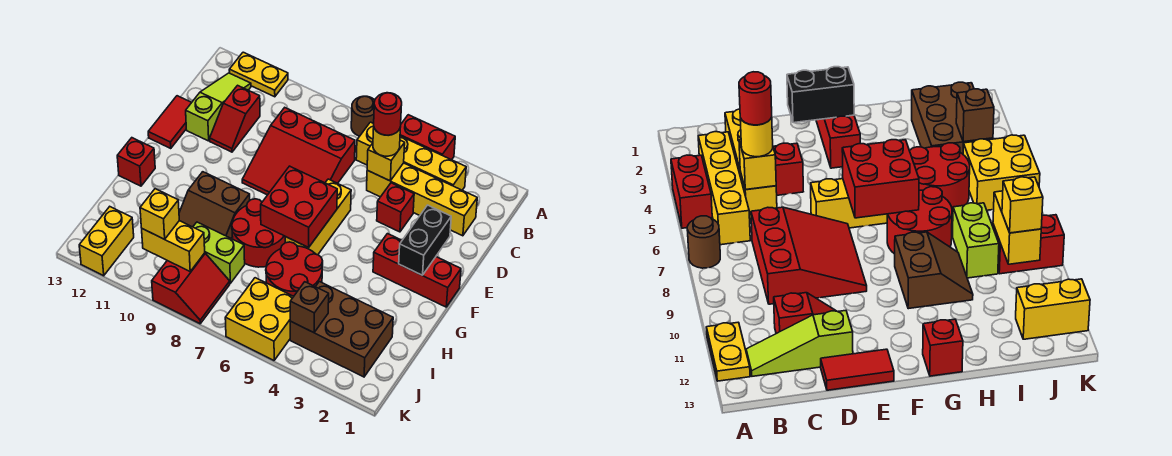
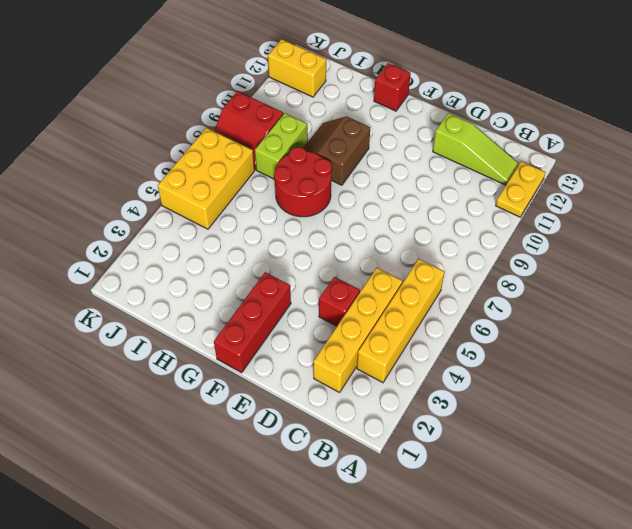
yellow brick J5:K7 level 1 -> yellow brick J5:K6 level 1
none -> red brick A4:A5 level 1
none -> brown round brick A7 level 1
none -> red slope C7:E9 level 1 top C

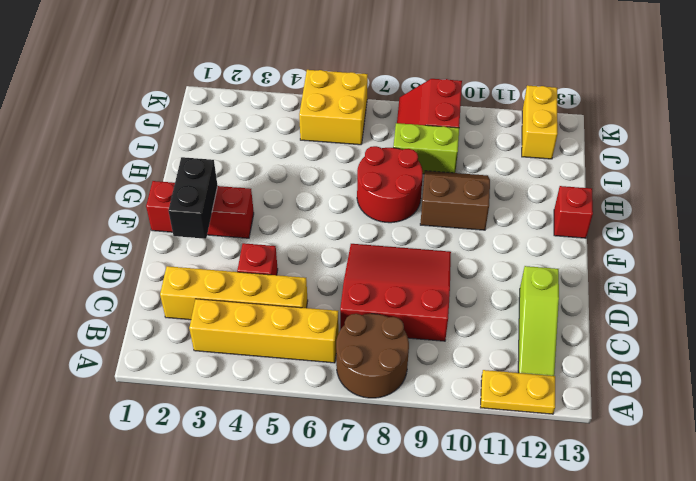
brown round brick A7:B8 level 1 -> brown round brick A7 level 1
none -> red brick A4:A5 level 1
none -> red slope C11:D11 level 1 top C
none -> red tile D13:E13 level 1

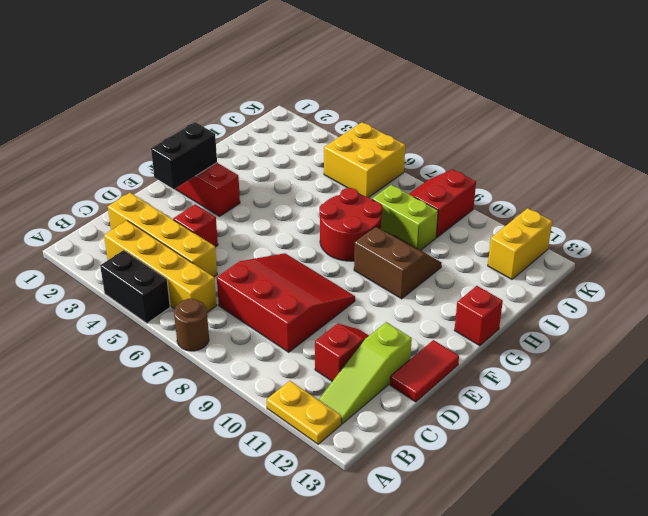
black brick A4:A5 level 1 -> red brick A4:A5 level 1
none -> yellow brick E6:G6 level 1
none -> red round brick H5:I6 level 1
none -> brown brick I2:J4 level 1

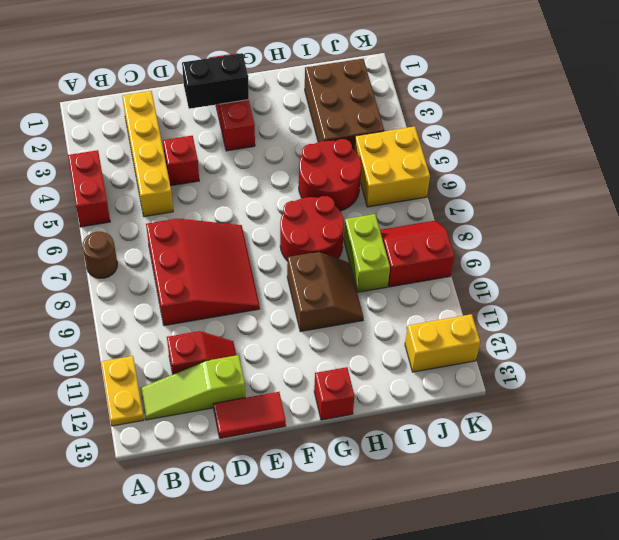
none -> yellow brick B3:B6 level 1
none -> yellow brick E6:G6 level 1
none -> yellow brick C5 level 2

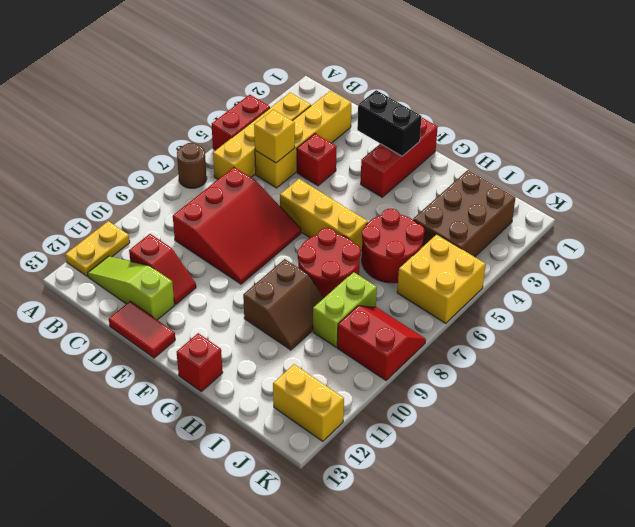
none -> red brick F6:G7 level 2
none -> brown brick J4 level 2
none -> yellow brick J9:J10 level 2

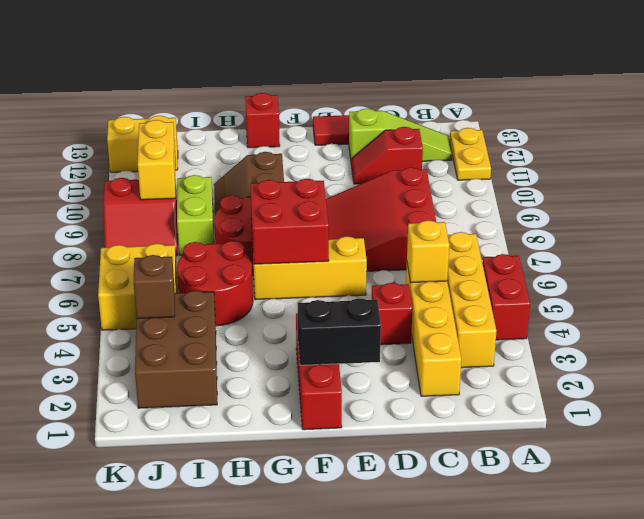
none -> brown round brick A7 level 1
none -> yellow round brick C5 level 3
none -> yellow brick J10 level 3

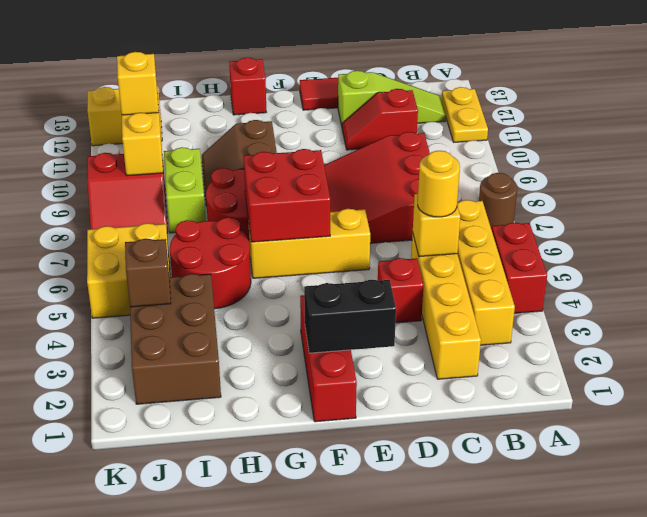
none -> red round brick C5 level 4

